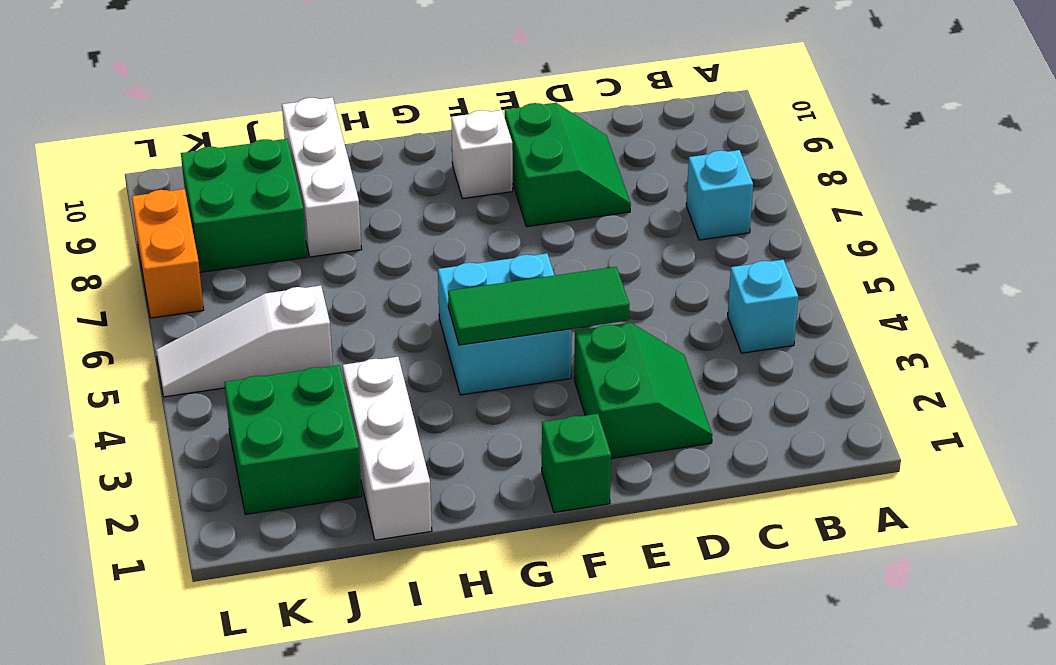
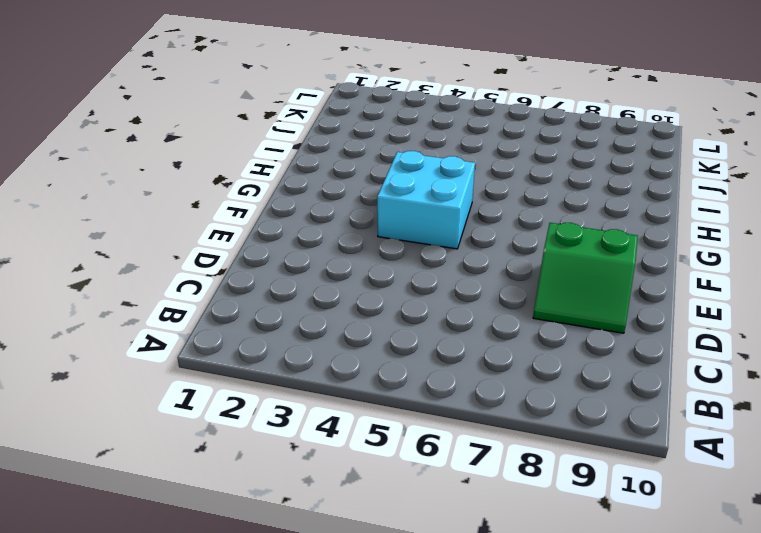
none -> cyan brick B4 level 1
none -> cyan brick B7 level 1
none -> green slope D2:E3 level 1 top E

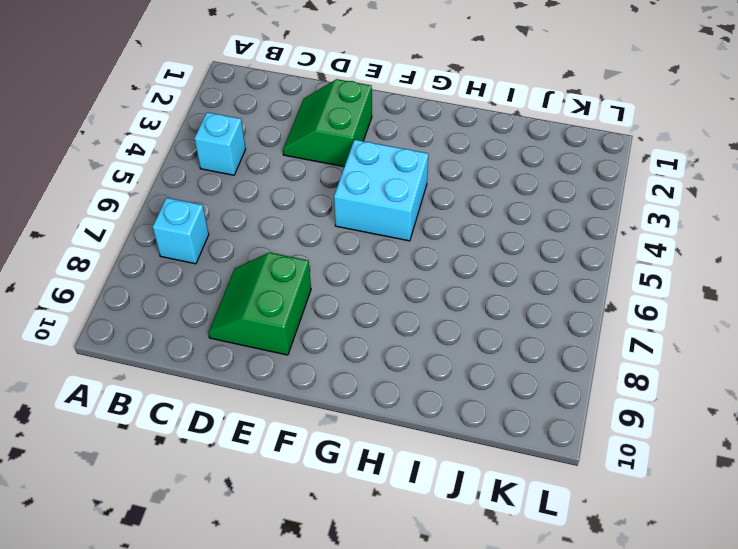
none -> green brick F1 level 1
none -> white brick F9 level 1
none -> white brick I1:I3 level 1

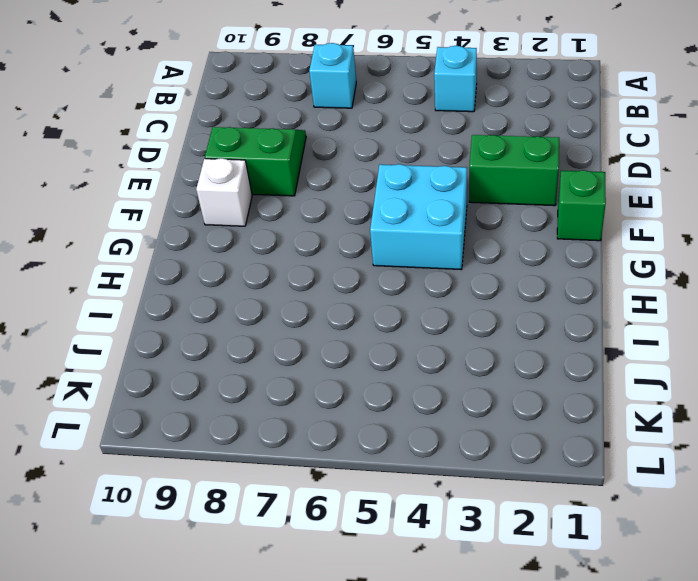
none -> white brick I1:I3 level 1
none -> white brick I8:I10 level 1
none -> green brick J2:K3 level 1

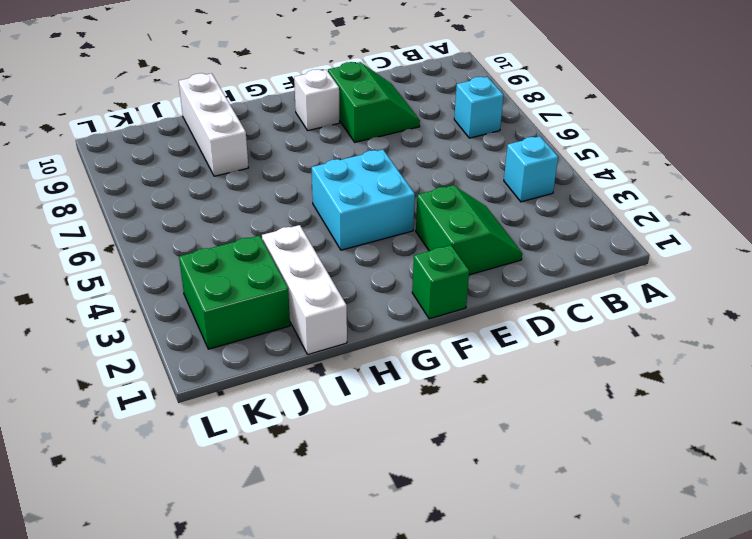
none -> white slope J5:L5 level 1 top J
none -> green brick J8:K9 level 1
none -> orange brick L7:L8 level 1

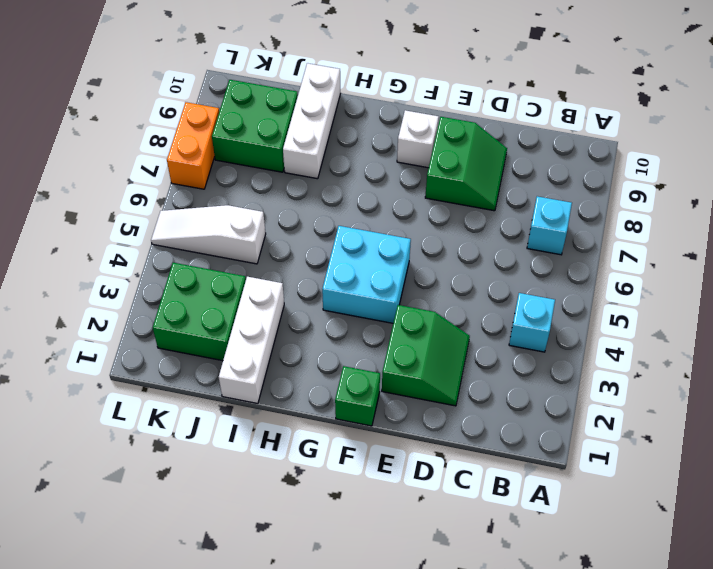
none -> green tile E4:G4 level 2

